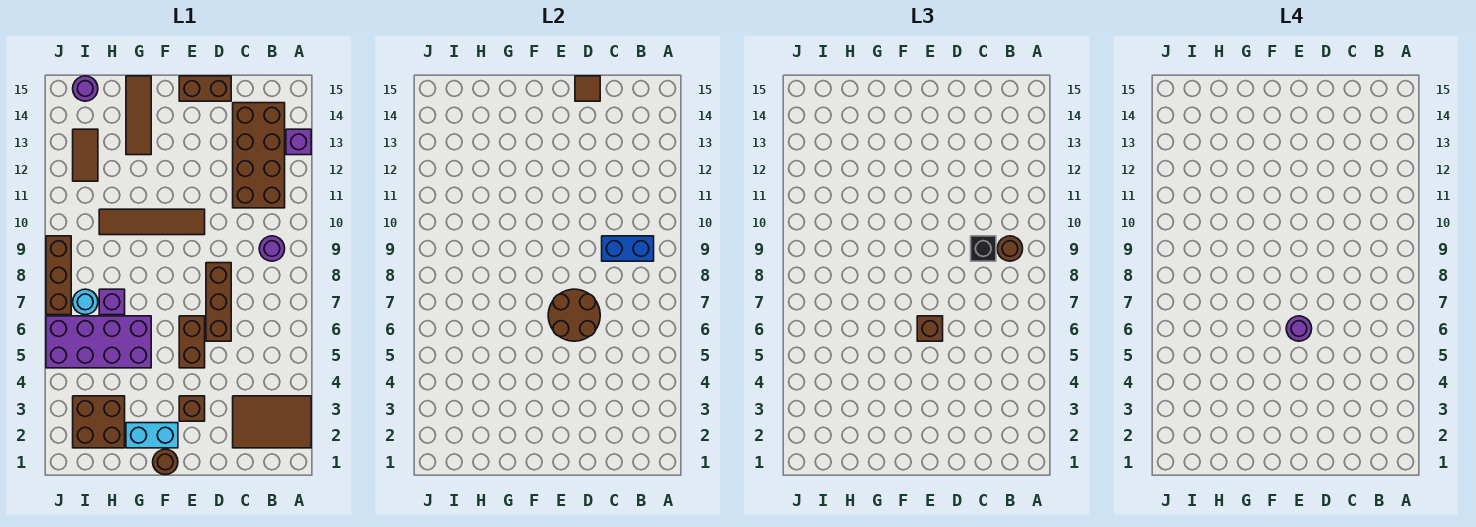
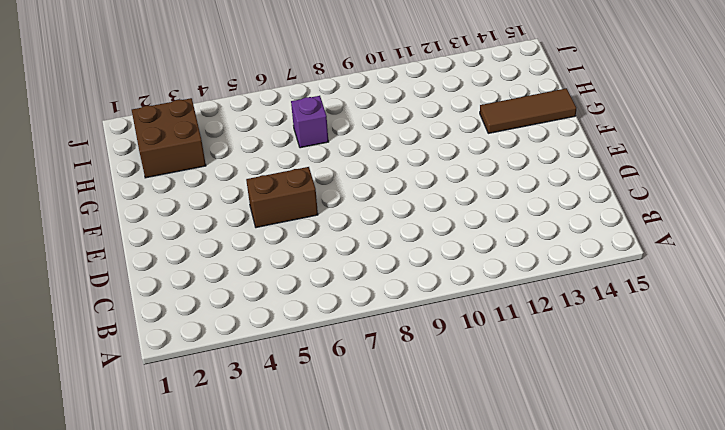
none -> brown tile A2:C3 level 1
none -> purple brick A13 level 1
none -> purple round brick B9 level 1

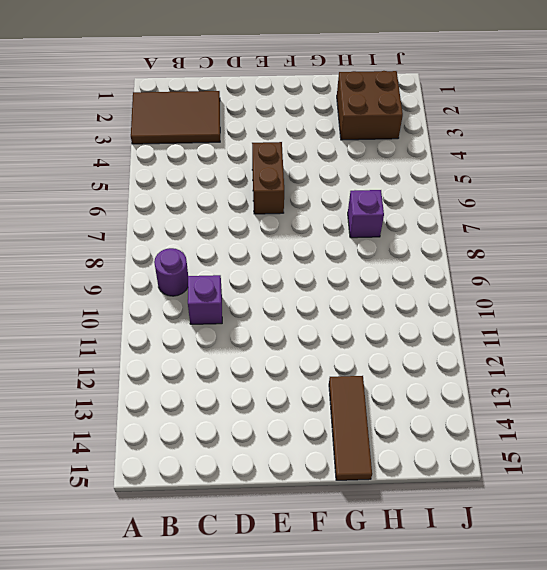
purple brick C10 level 1 -> purple brick A13 level 1
none -> brown brick B11:C14 level 1
none -> brown brick D6:D8 level 1
none -> brown brick D15:E15 level 1

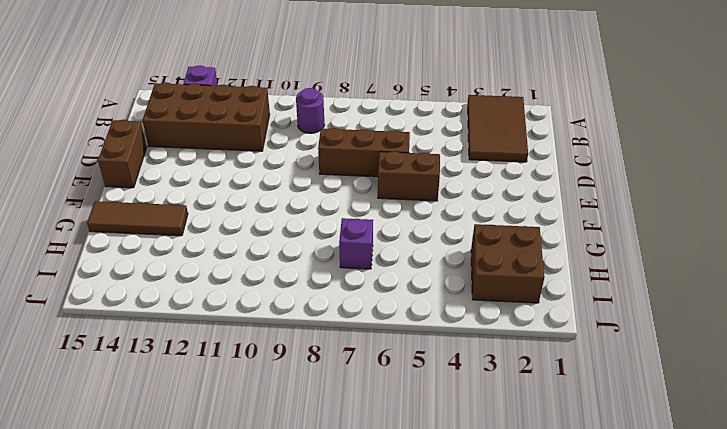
none -> brown brick E3 level 1
none -> brown tile E10:H10 level 1
none -> brown round brick F1 level 1

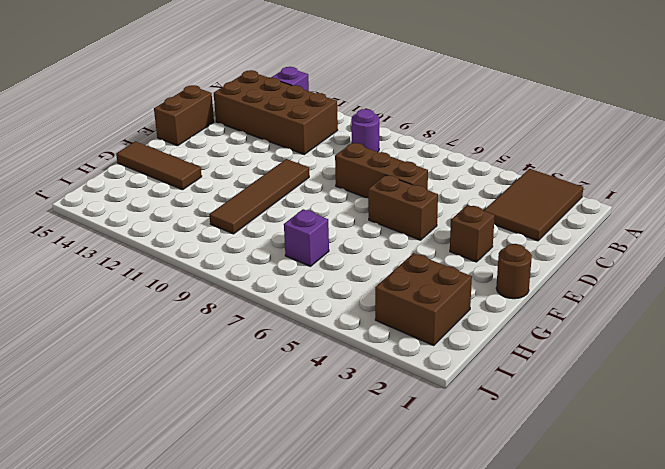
none -> cyan brick F2:G2 level 1
none -> purple brick G5:J6 level 1
none -> cyan round brick I7 level 1

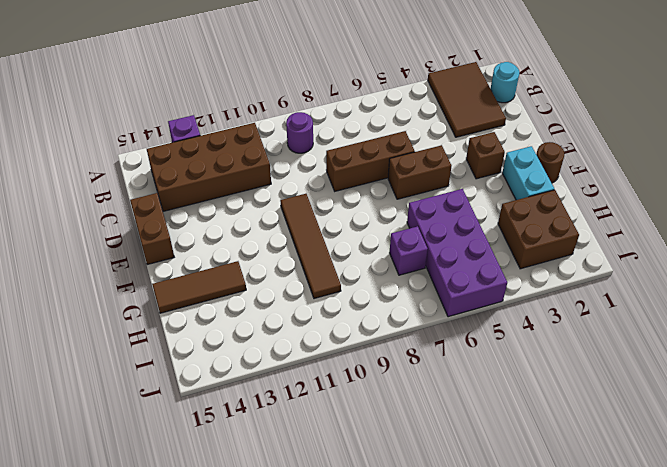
cyan round brick B1 level 1 -> cyan round brick I7 level 1
none -> brown tile I12:I13 level 1
none -> purple round brick I15 level 1
none -> brown brick J7:J9 level 1

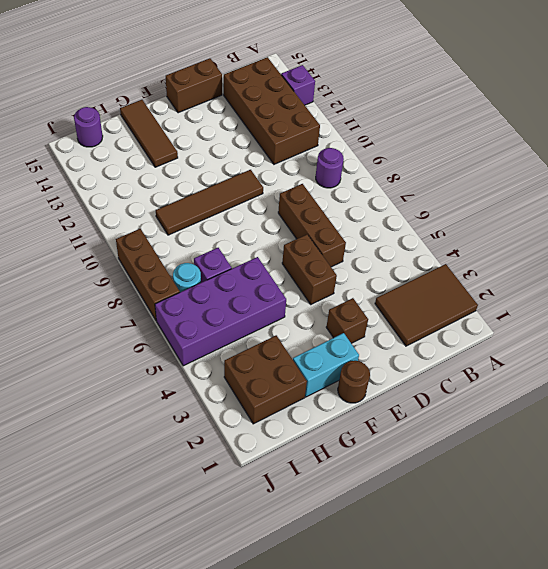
none -> brown tile I12:I13 level 1
none -> blue brick B9:C9 level 2
none -> brown round brick D6:E7 level 2

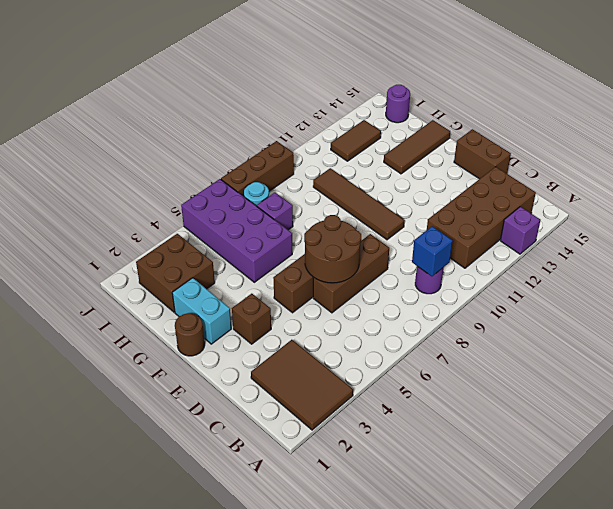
blue brick B9 level 2 -> blue brick B9:C9 level 2
none -> brown tile D15 level 2
none -> brown round brick B9 level 3
none -> black brick C9 level 3

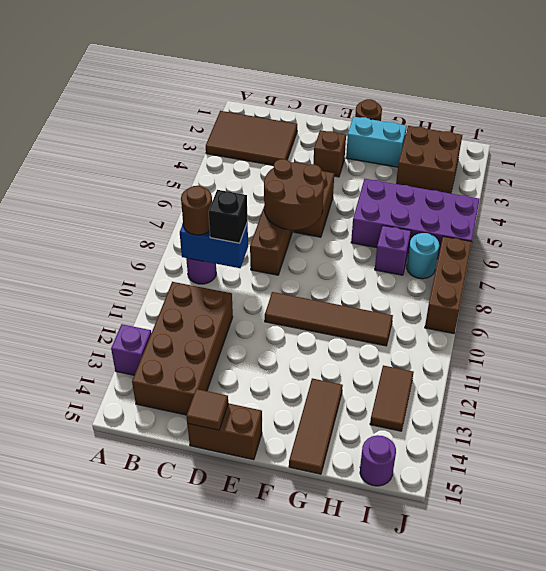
none -> brown brick E6 level 3
none -> purple round brick E6 level 4

